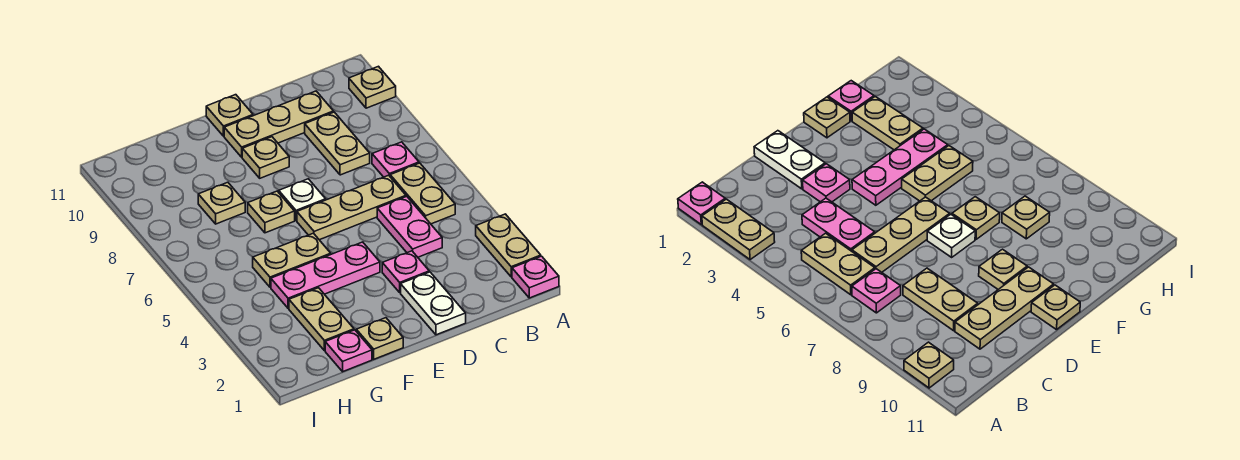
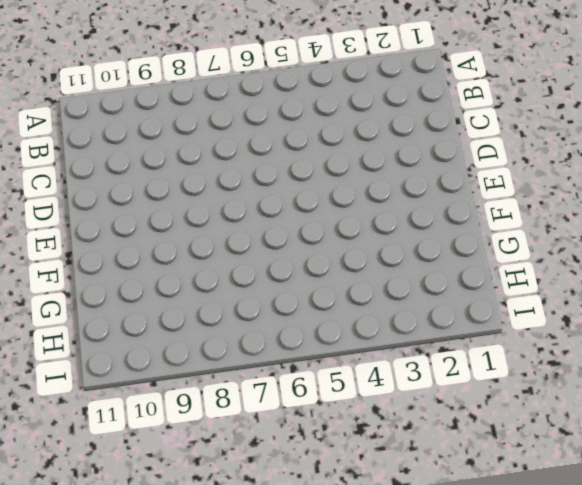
none -> pink plate A1 level 1
none -> tan plate A2:A3 level 1
none -> tan plate A10 level 1

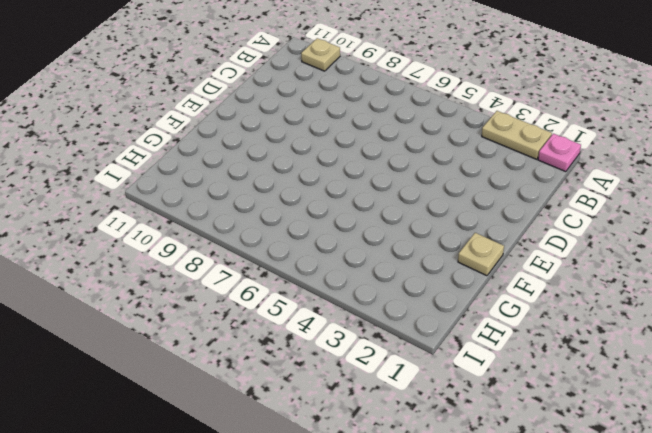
none -> tan plate B5:B6 level 1
none -> pink plate B7 level 1
none -> pink plate C4:C5 level 1

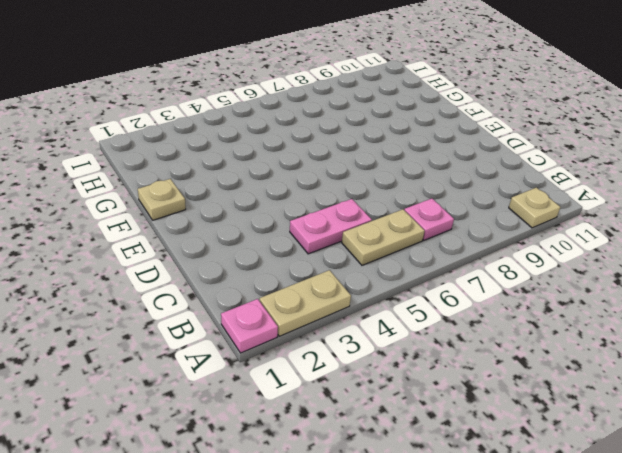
none -> tan plate C6:E6 level 1
none -> tan plate C8:C9 level 1
none -> tan plate C10:E10 level 1

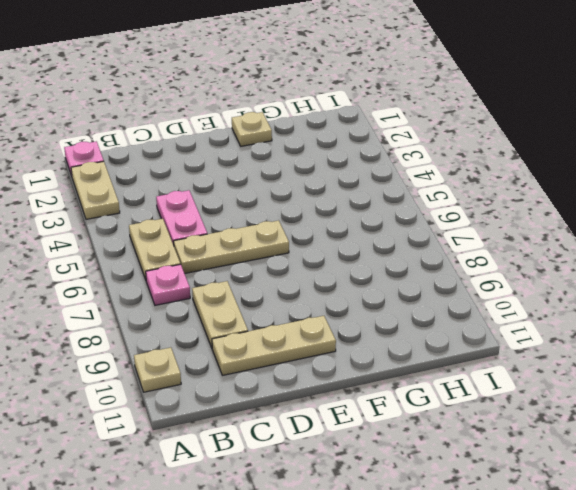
none -> white plate D1:D2 level 1
none -> pink plate D3 level 1
none -> pink plate E4:G4 level 1

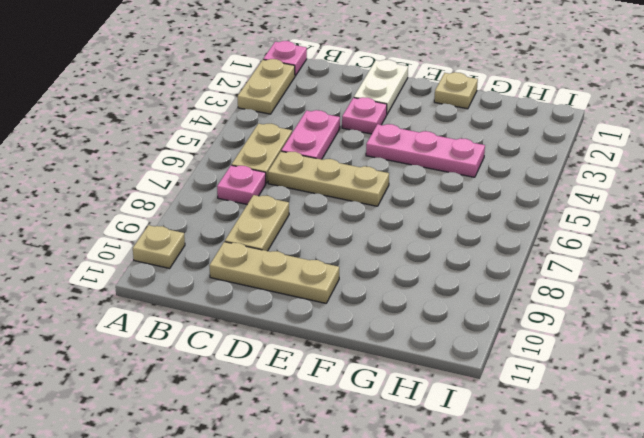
none -> white plate E7 level 1
none -> tan plate E9 level 1
none -> tan plate E11 level 1

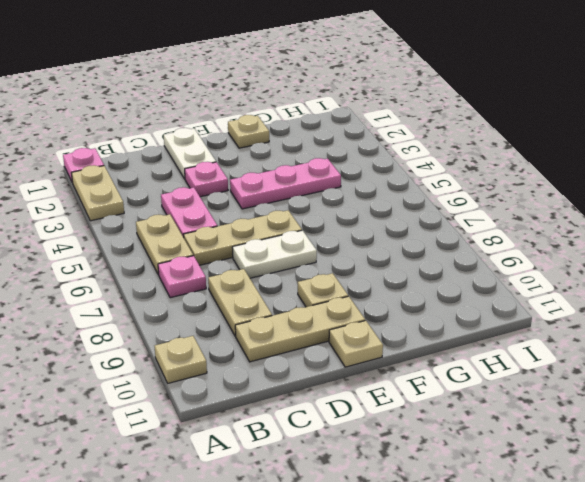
white plate D7:E7 level 1 -> white plate E7 level 1
none -> tan plate F5:G5 level 1
none -> tan plate F7 level 1
none -> pink plate G1 level 1

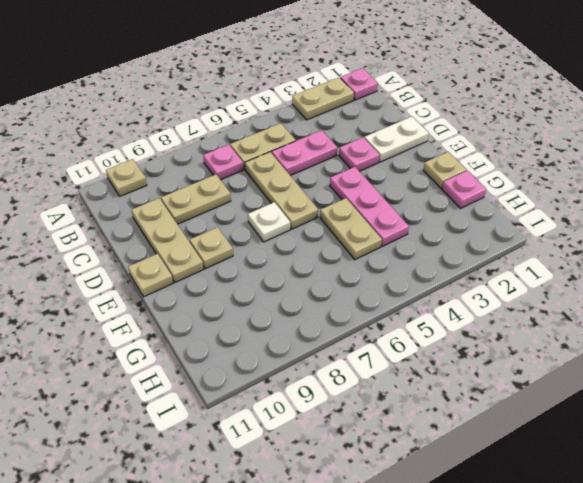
none -> tan plate F7 level 1
none -> tan plate G2:G3 level 1
none -> tan plate G8 level 1

